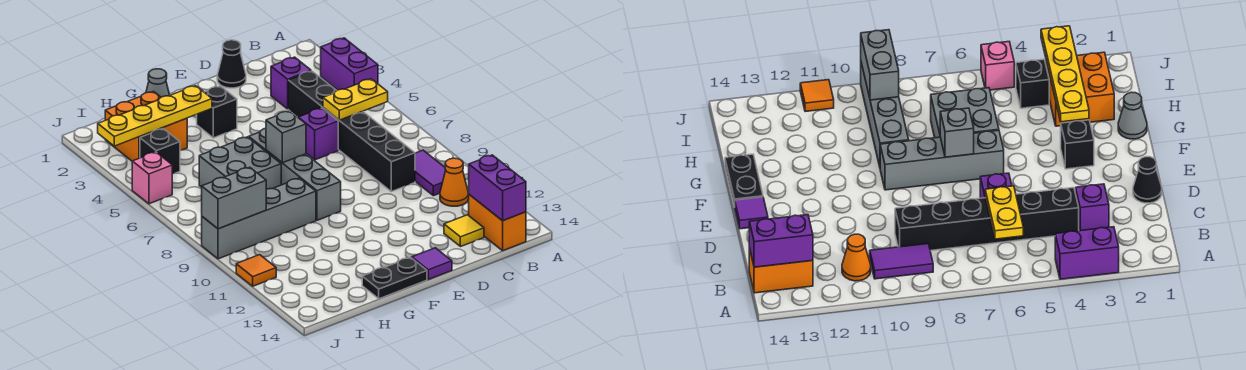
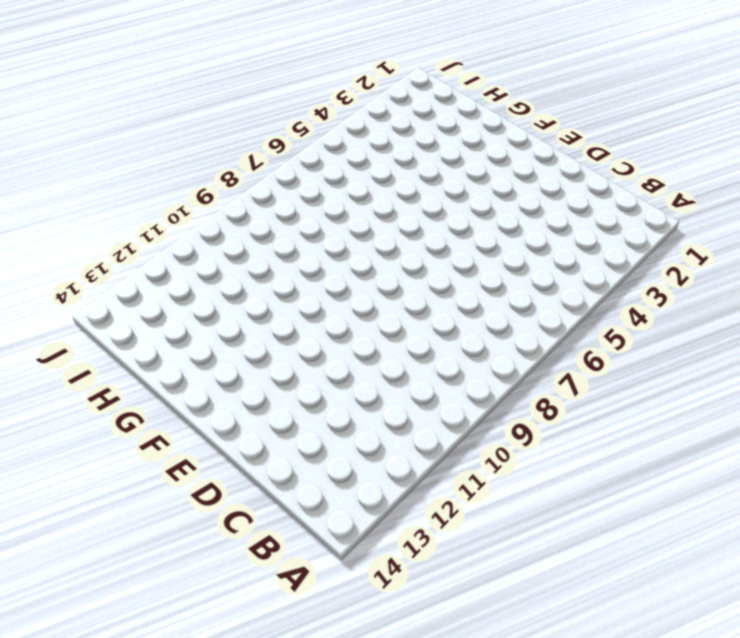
none -> purple brick A3:A4 level 1
none -> purple tile B9:B10 level 1
none -> orange cone B11 level 1

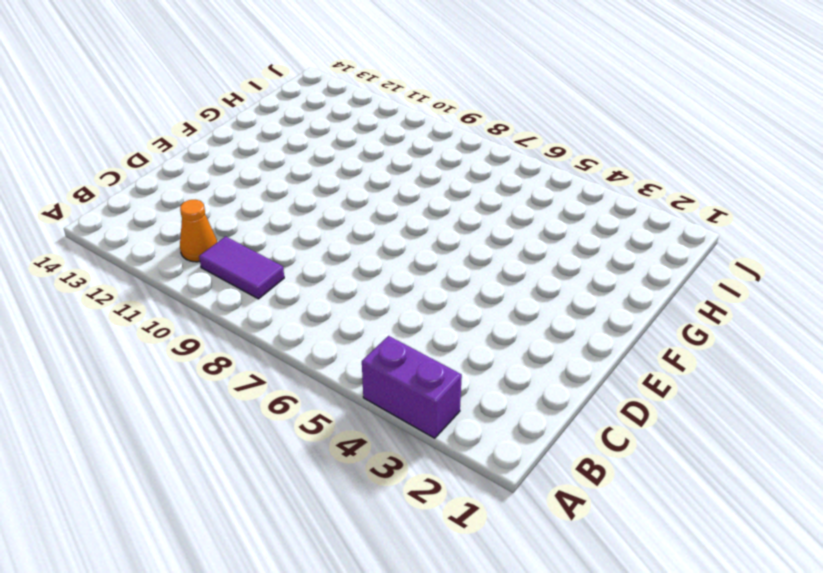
none -> orange brick B13:B14 level 1
none -> purple brick C3 level 1
none -> black brick C4:C9 level 1

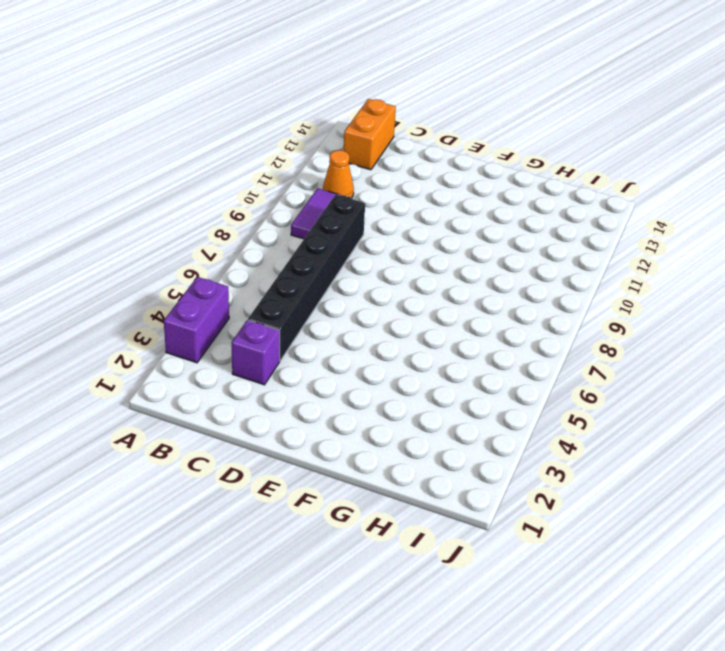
none -> yellow tile C13 level 1
none -> black cone D1 level 1
none -> purple brick D6 level 1

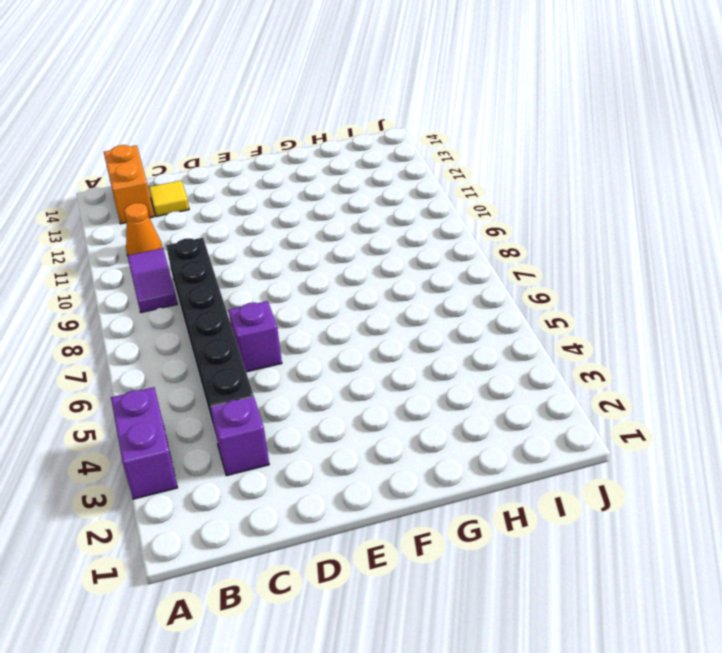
none -> black cone D1 level 1
none -> purple tile E14 level 1
none -> black brick F3 level 1

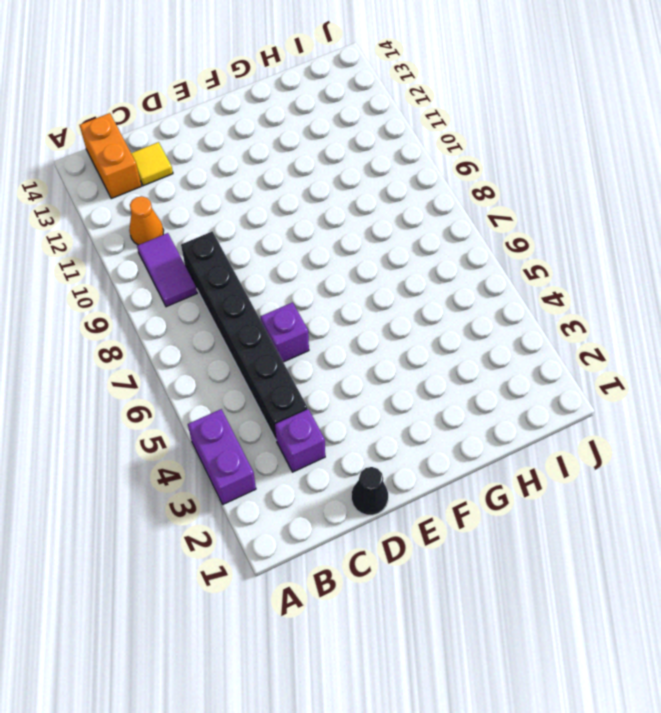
none -> purple tile E14 level 1
none -> black brick F3 level 1
none -> grey brick F6:F9 level 1

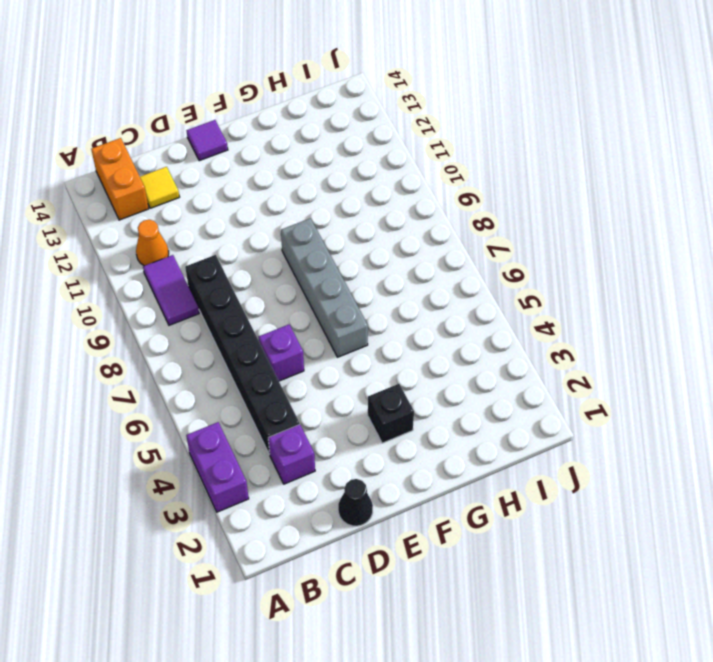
none -> black plate F14:G14 level 1
none -> grey cone G1 level 1
none -> grey brick G6:H7 level 1

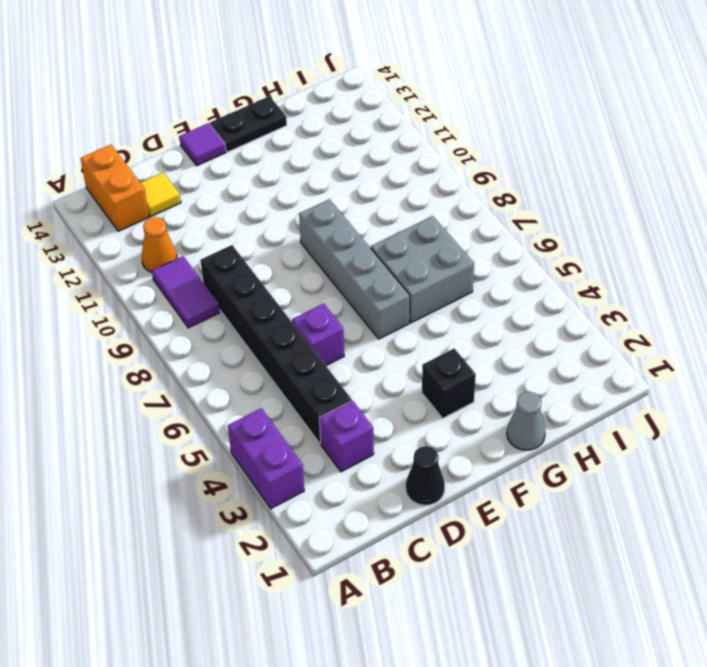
none -> grey brick G9:J9 level 1
none -> orange brick H2:I3 level 1
none -> black brick I4 level 1

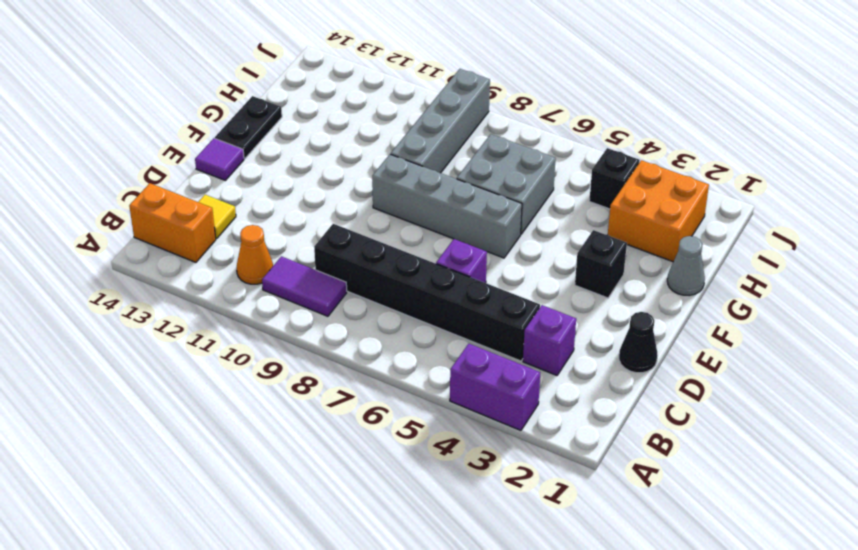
none -> pink brick J5 level 1
none -> orange tile J11 level 1
none -> yellow plate B6:C6 level 2

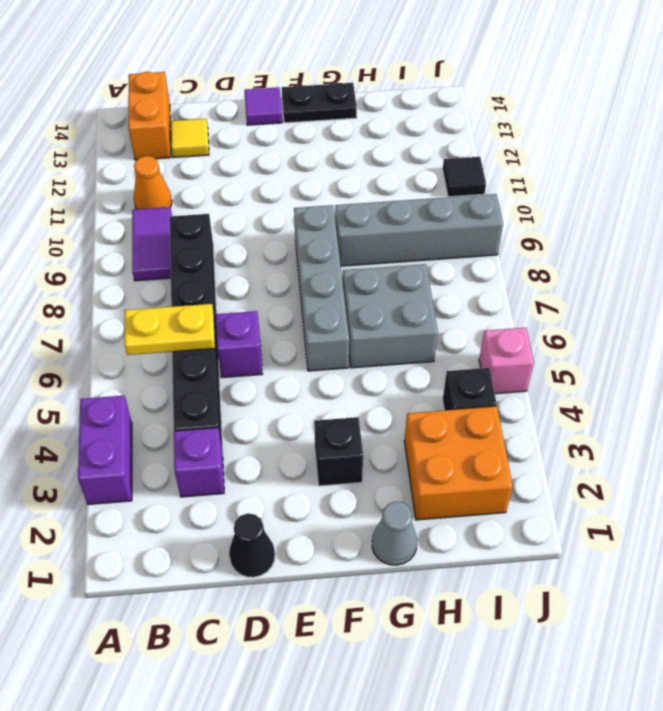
black tile J11 level 1 -> orange tile J11 level 1
none -> purple brick B13:B14 level 2
none -> grey brick F7 level 2
none -> yellow plate G3:J3 level 2

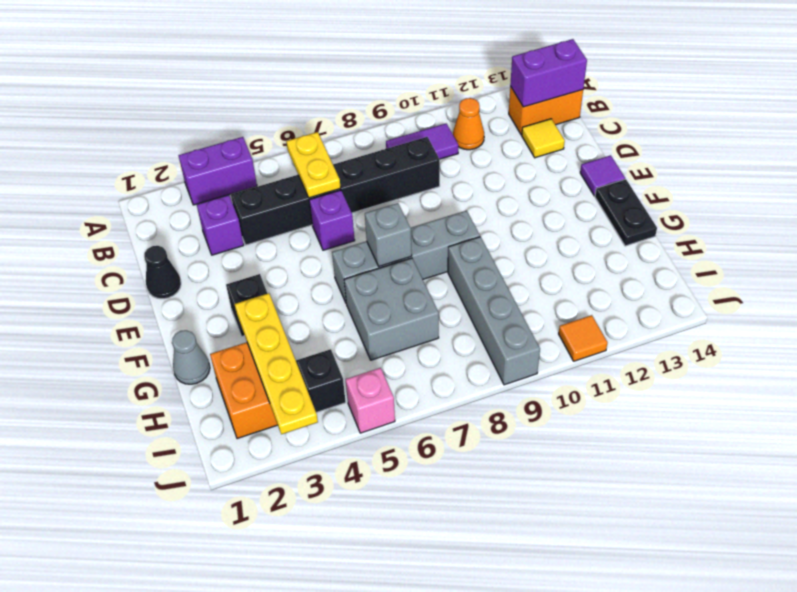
none -> grey brick I9:J9 level 2

